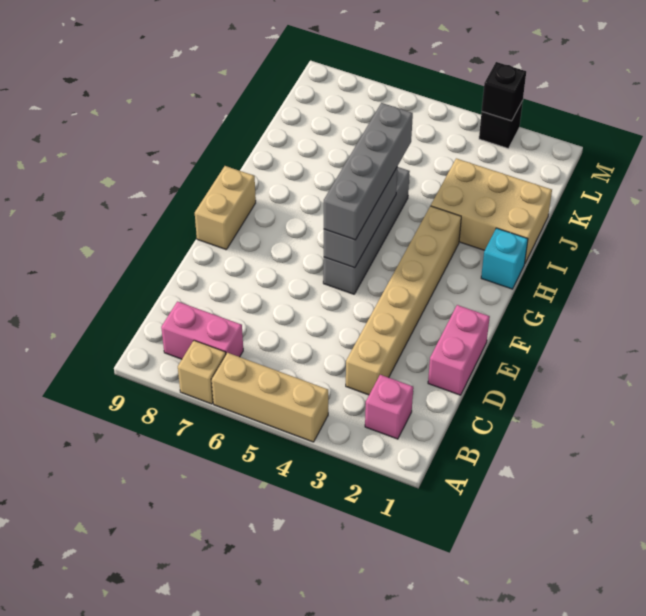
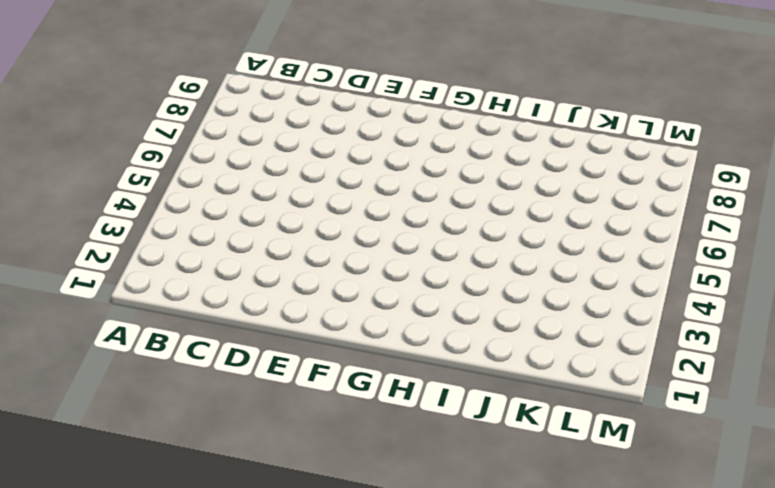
none -> tan brick A4:A6 level 1
none -> tan brick A7 level 1
none -> pink brick B2 level 1

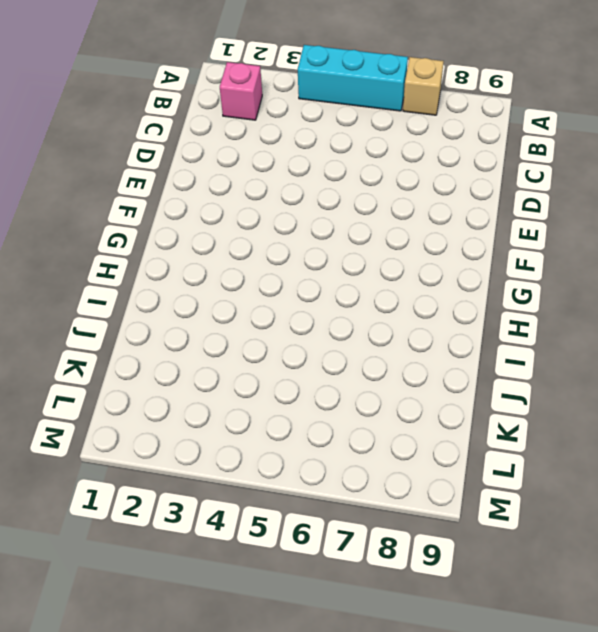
cyan brick A4:A6 level 1 -> tan brick A4:A6 level 1
none -> pink brick B7:B8 level 1
none -> tan brick C3:H3 level 1
none -> pink brick D1:E1 level 1

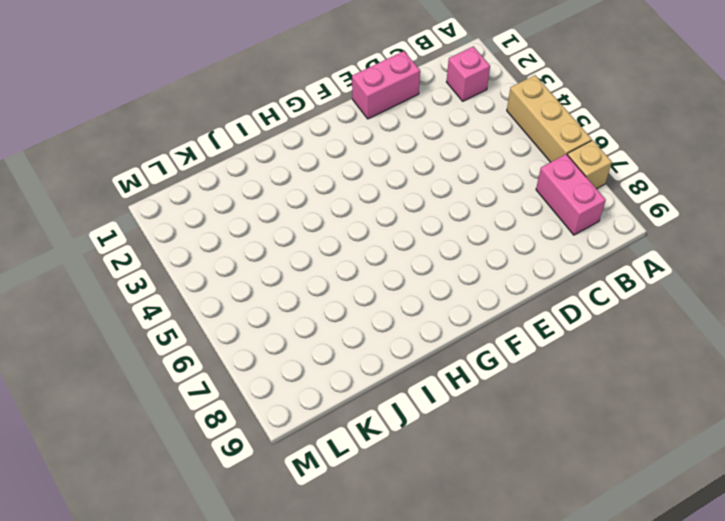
none -> tan brick C3:H3 level 1
none -> grey brick F5:I5 level 1
none -> tan brick F9:G9 level 1

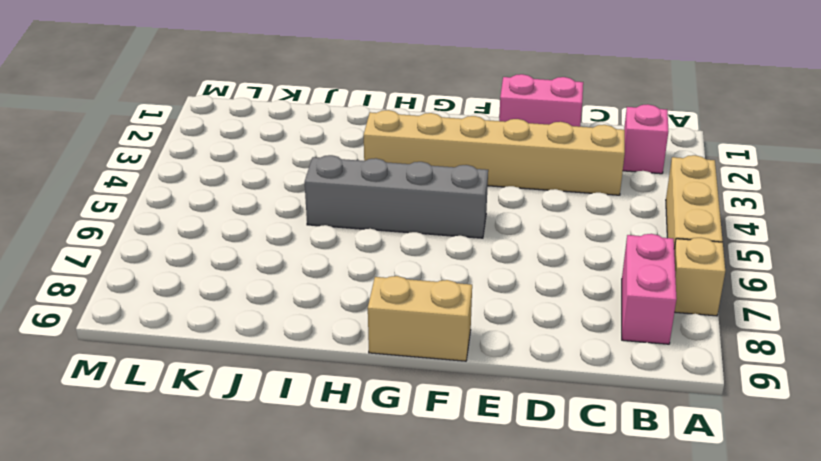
none -> cyan brick H1 level 1
none -> tan brick I1:J3 level 1
none -> black brick M3 level 1

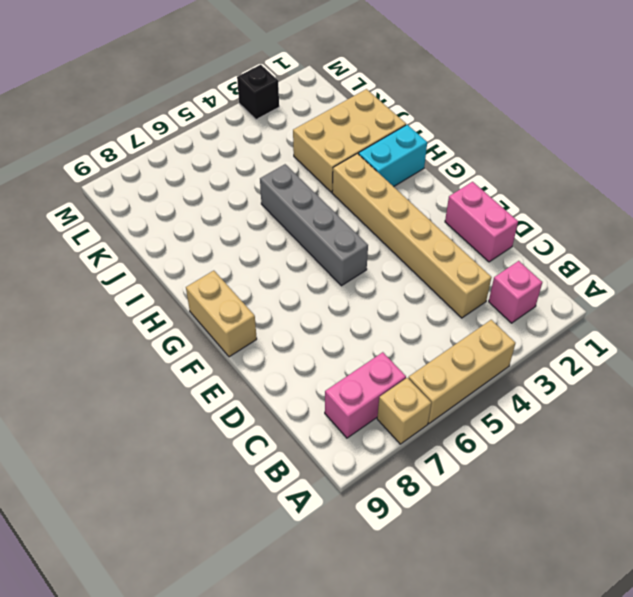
cyan brick H1:H2 level 1 -> cyan brick H1 level 1
none -> grey brick F5:H5 level 2
none -> black brick M3 level 2
none -> grey brick F5:I5 level 3

